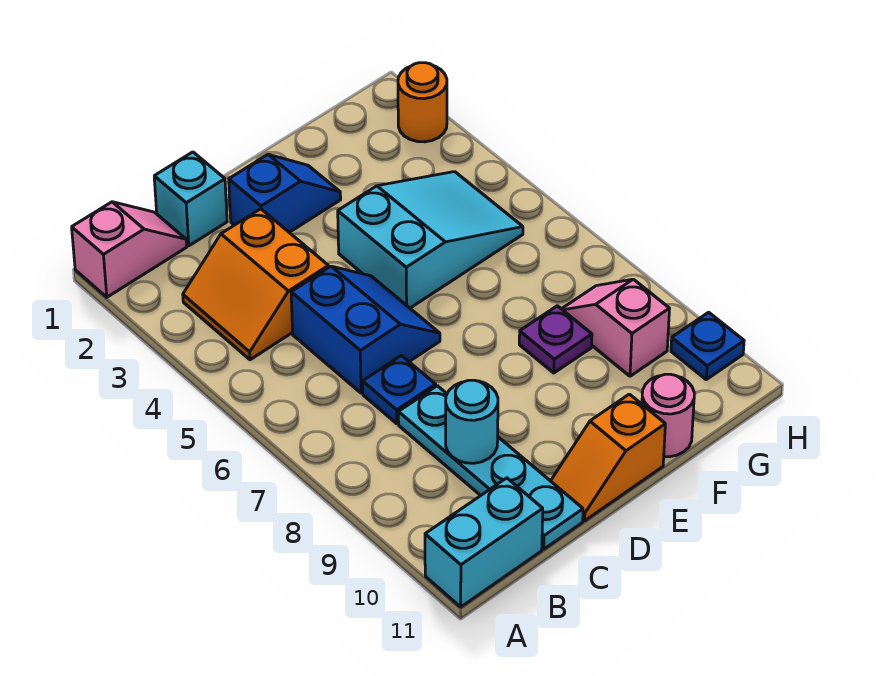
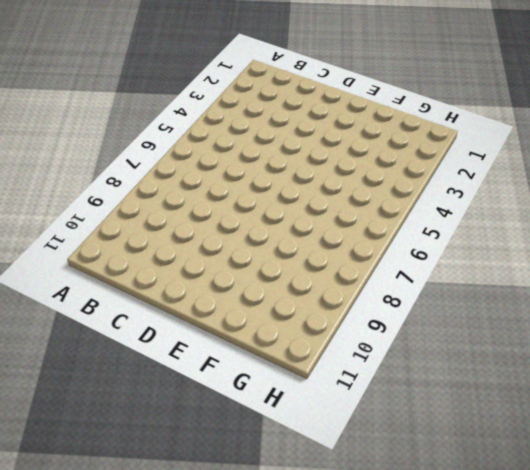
none -> pink slope A1:B1 level 1 top A
none -> cyan brick A11:B11 level 1
none -> orange slope B3:C4 level 1 top C

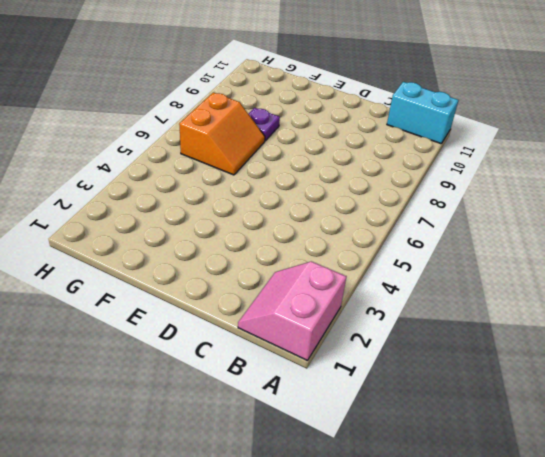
pink slope A1:B2 level 1 top A -> pink slope A1:B1 level 1 top A
orange slope F6:G7 level 1 top G -> orange slope B3:C4 level 1 top C
none -> cyan brick C1 level 1
none -> blue slope C5:D6 level 1 top C
none -> blue plate C7 level 1

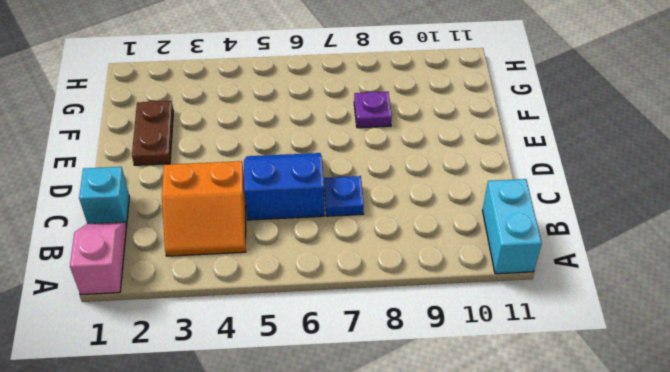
brown plate E2:F2 level 1 -> blue slope D2:E2 level 1 top D
none -> cyan plate C8:C11 level 1
none -> orange slope D11:E11 level 1 top E
none -> cyan slope E4:G5 level 1 top E

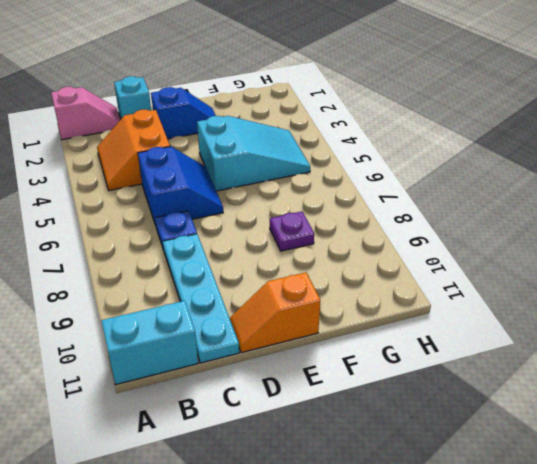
none -> pink round brick F11 level 1
none -> pink slope G8:G9 level 1 top 9
none -> orange round brick H2 level 1

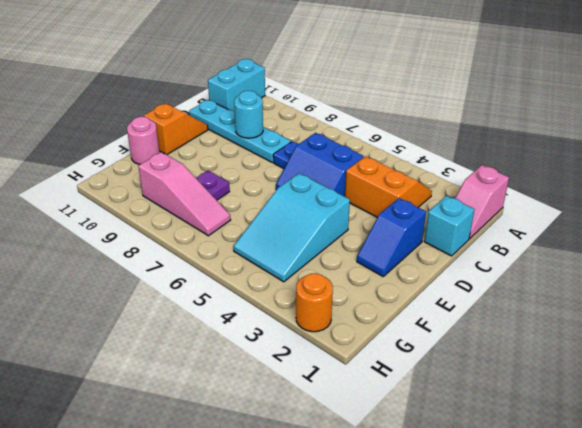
pink slope G7:G9 level 1 top 9 -> pink slope G8:G9 level 1 top 9
none -> blue plate H10 level 1

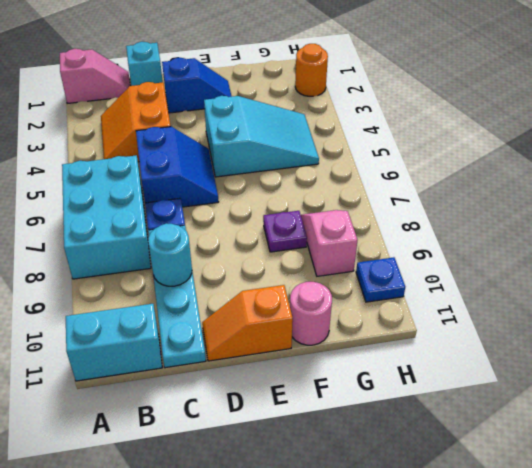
cyan brick A6:B8 level 1 -> none

